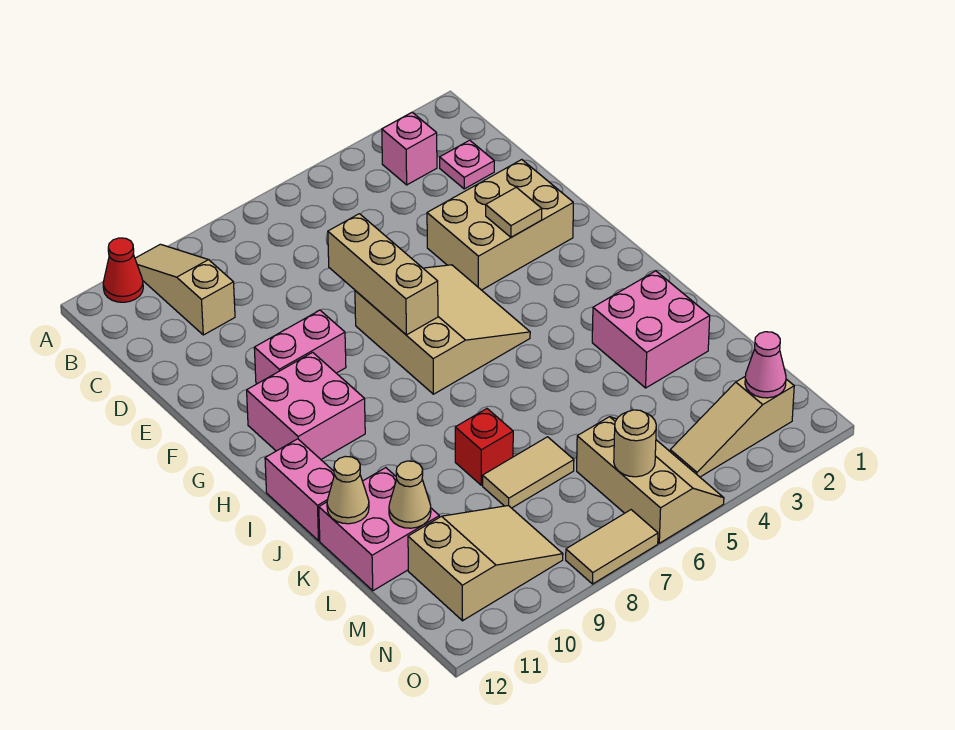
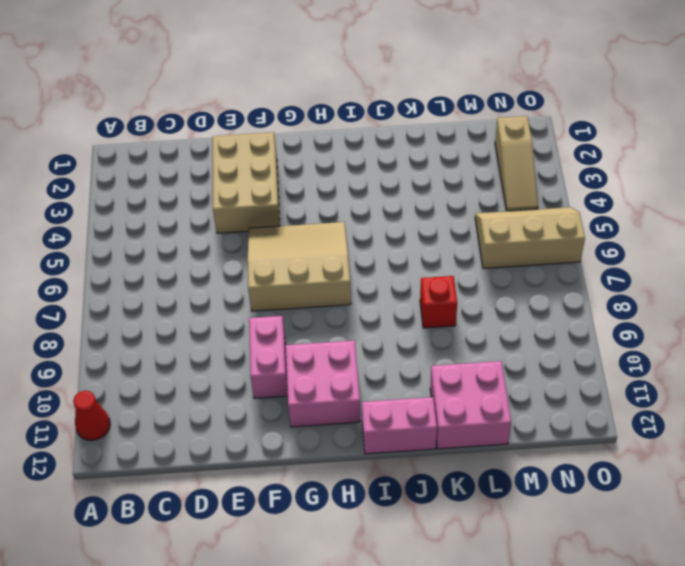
none -> tan slope A10:C10 level 1 top C
none -> pink brick B3 level 1
none -> pink plate C2 level 1

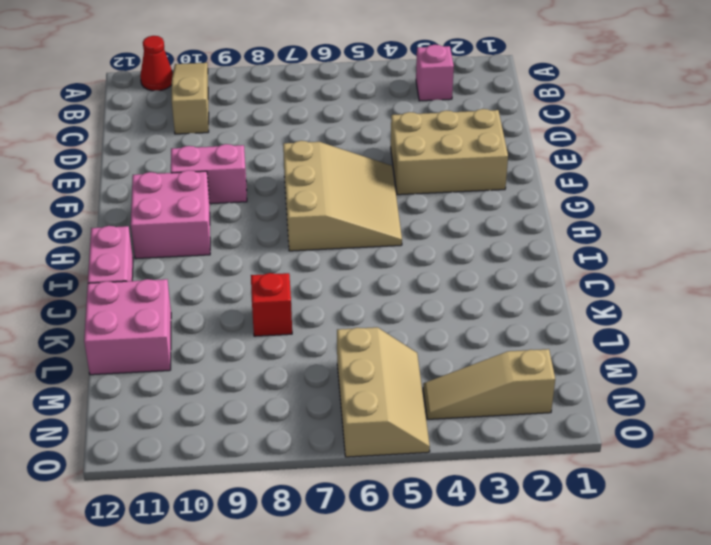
none -> pink plate C2 level 1
none -> pink brick J2:K3 level 1
none -> tan tile L7:L8 level 1

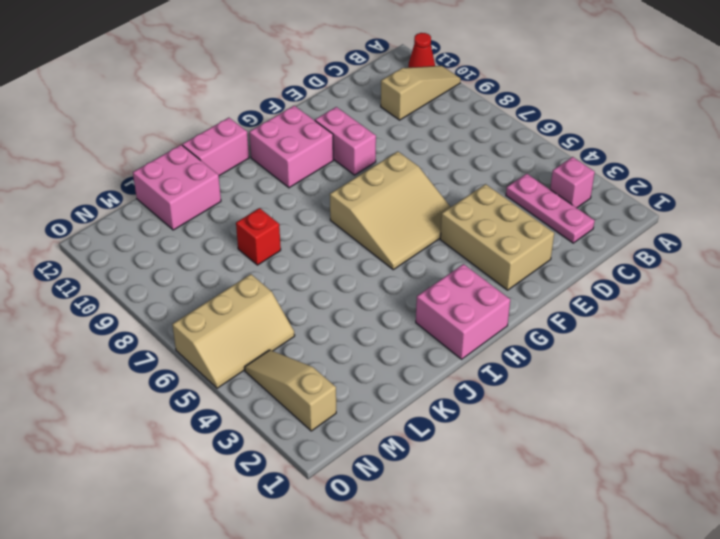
pink plate C2:C4 level 1 -> pink plate C2 level 1
pink brick H1:I2 level 1 -> pink brick J2:K3 level 1
none -> tan tile L7:L8 level 1
none -> tan slope M9:N11 level 1 top 11
none -> tan tile O7:O8 level 1

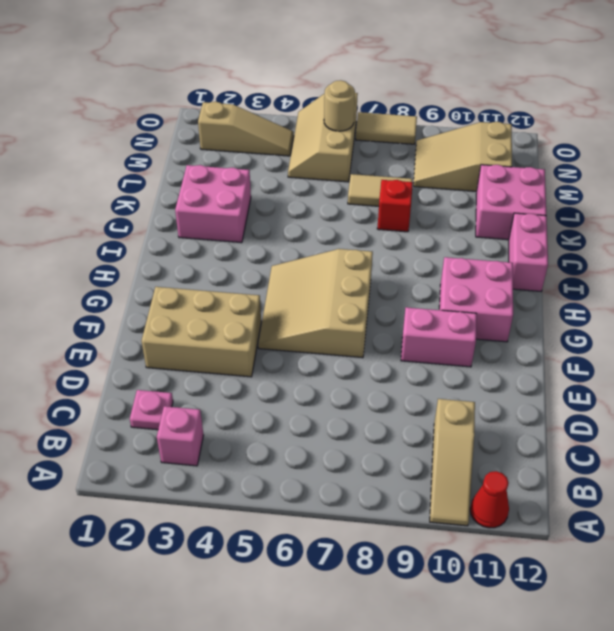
none -> tan brick E7:G7 level 2
none -> tan tile F3 level 2
none -> tan cone K12 level 2

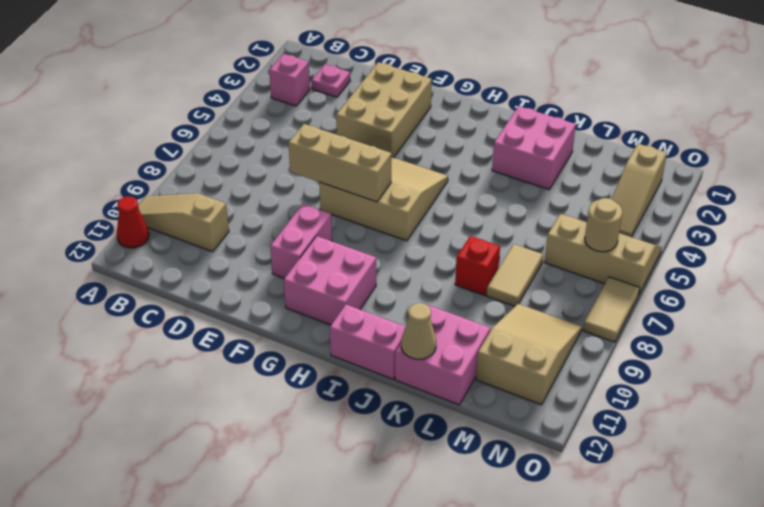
none -> tan tile F3 level 2
none -> tan cone L11 level 2
none -> pink cone N2 level 2

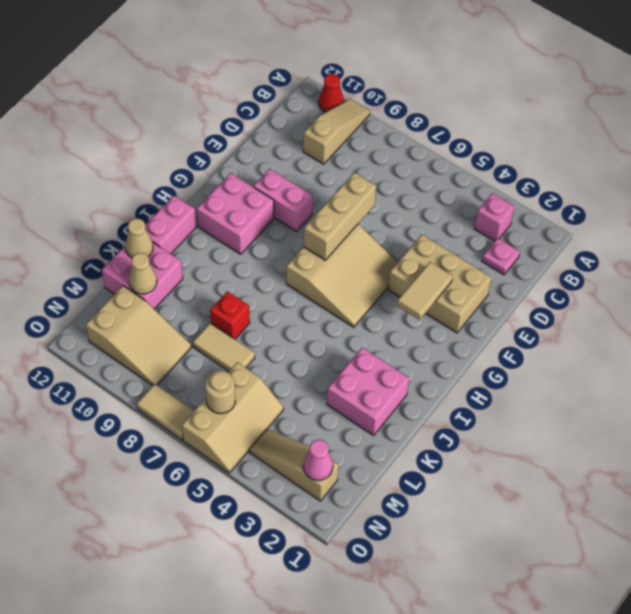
tan tile F3:G3 level 2 -> tan tile F3 level 2

